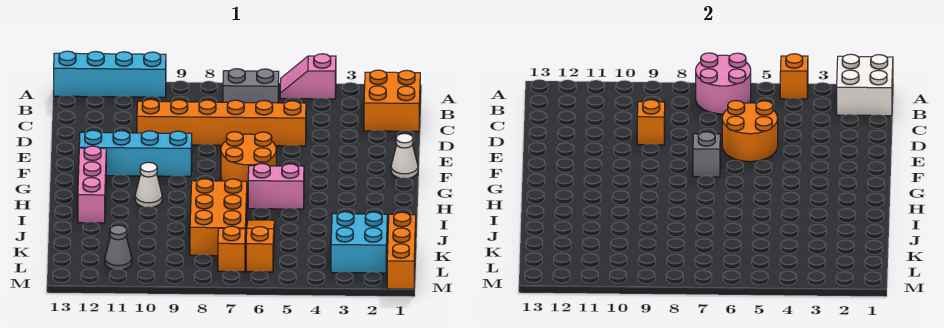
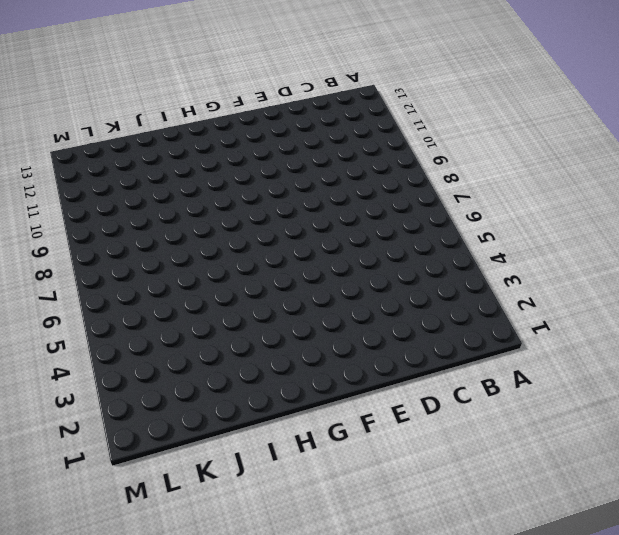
none -> pink slope A4:A5 level 1 top 4
none -> cyan brick A10:A13 level 1
none -> orange brick B1:C2 level 1

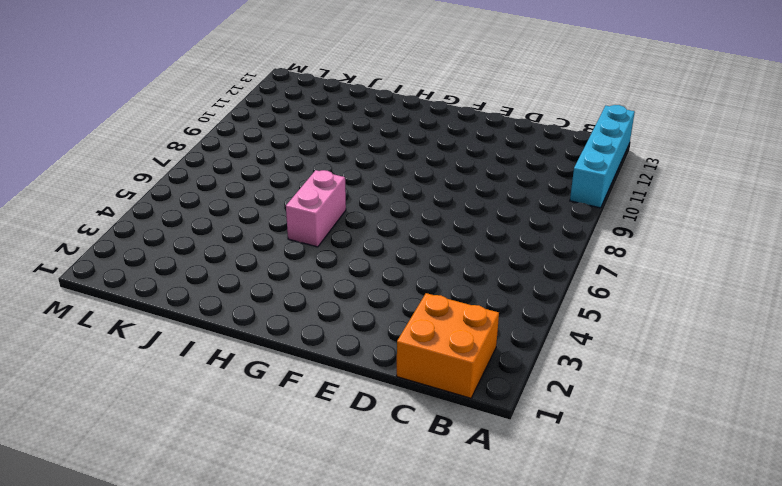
none -> pink slope A4:A5 level 1 top 4
none -> grey brick B6:B7 level 1
none -> orange brick D5:D10 level 1

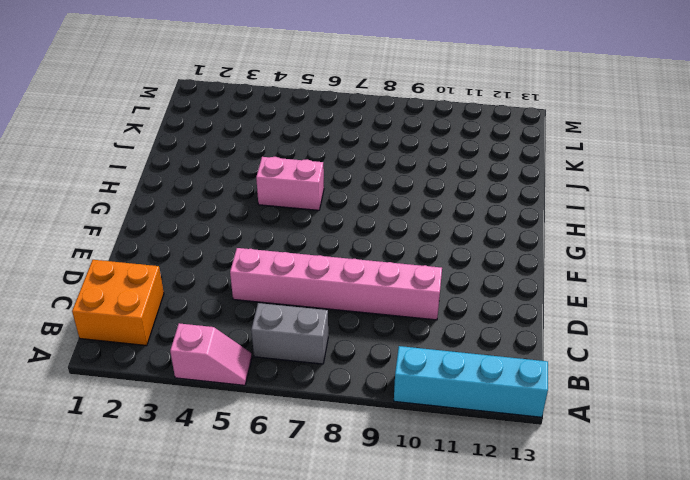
pink brick D5:D10 level 1 -> orange brick D5:D10 level 1
none -> white cone F1 level 1
none -> orange round brick F6:G7 level 1
none -> cyan brick F9:F12 level 1

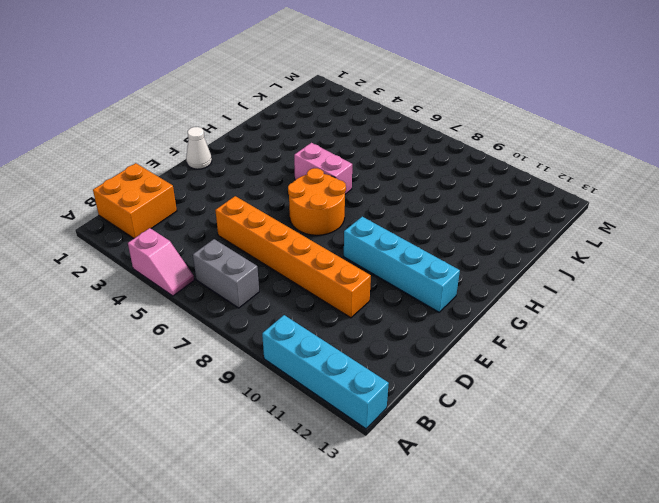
none -> pink brick G12:I12 level 1
none -> white cone H10 level 1
none -> orange brick I7:K8 level 1

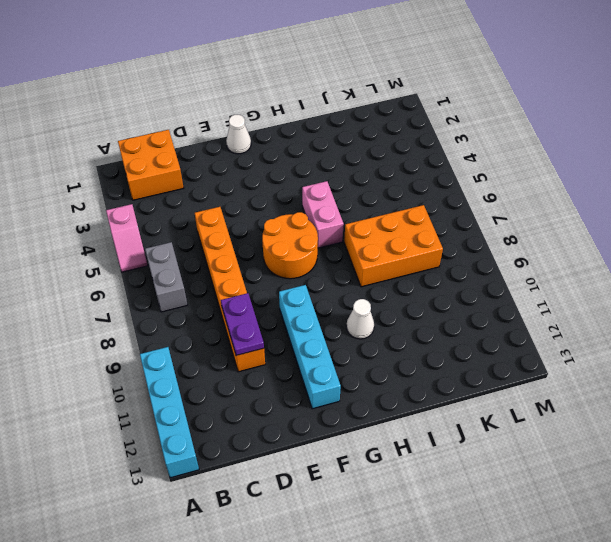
purple plate D9:D10 level 2 -> orange brick D9 level 2
none -> pink brick G12:I12 level 1
none -> orange slope J6:L6 level 1 top L
none -> orange brick K1:M1 level 1

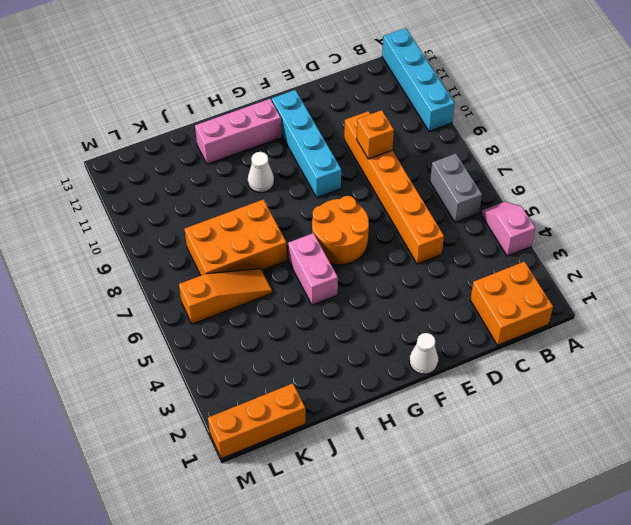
none -> cyan brick K2:L3 level 1
none -> orange brick L7 level 1
none -> grey cone L11 level 1

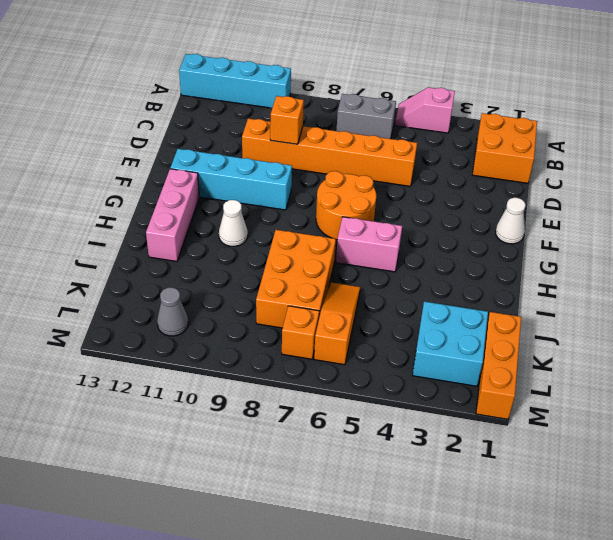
none -> white brick A1:B2 level 2
none -> orange brick A4 level 2
none -> pink round brick A6:B7 level 2

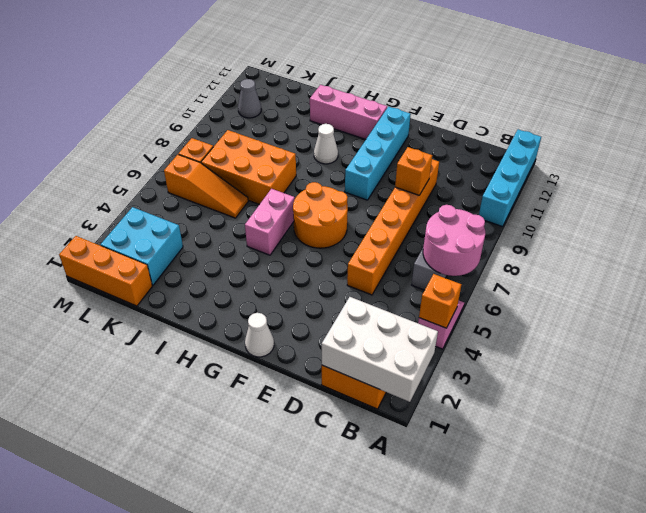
white brick A1:C2 level 2 -> white brick A1:B2 level 2
none -> orange round brick D5:E6 level 2
none -> grey brick F7 level 2

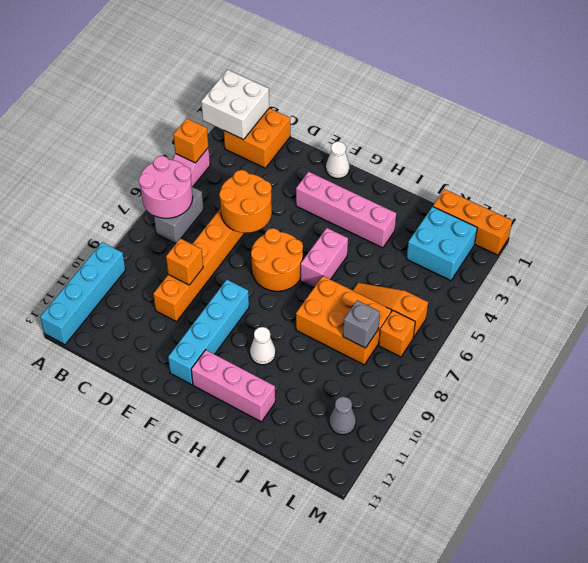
pink brick F3:I3 level 1 -> none
grey brick K8 level 2 -> grey brick F7 level 2

